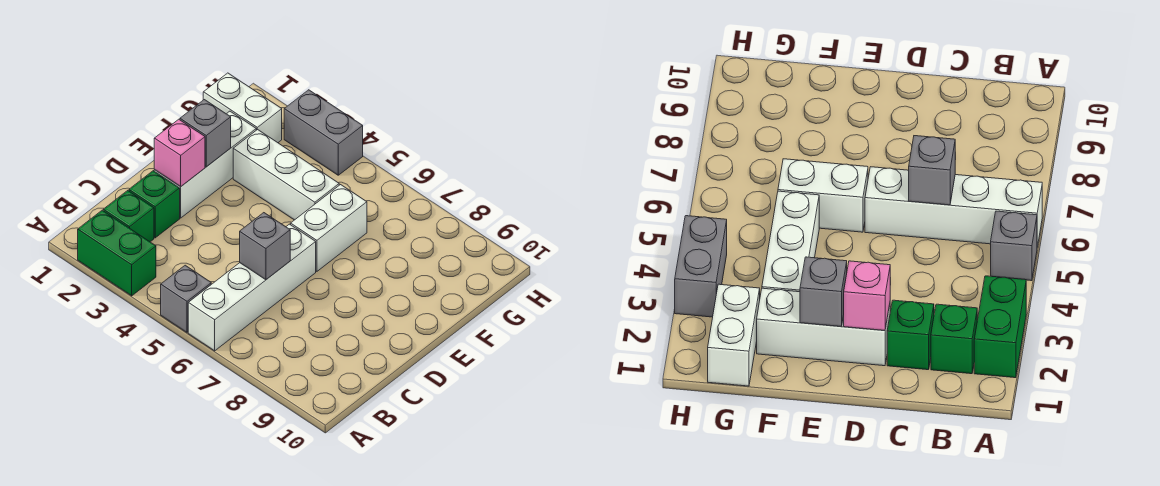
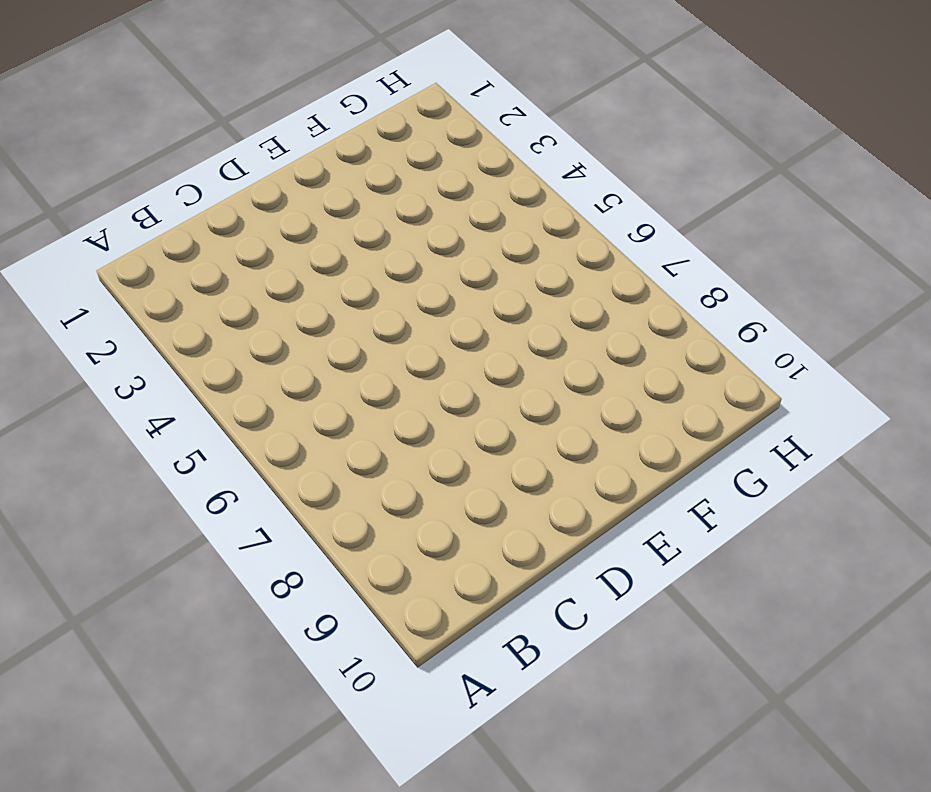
none -> green brick A2:A3 level 1
none -> grey brick A5 level 1
none -> white brick A6:D6 level 1

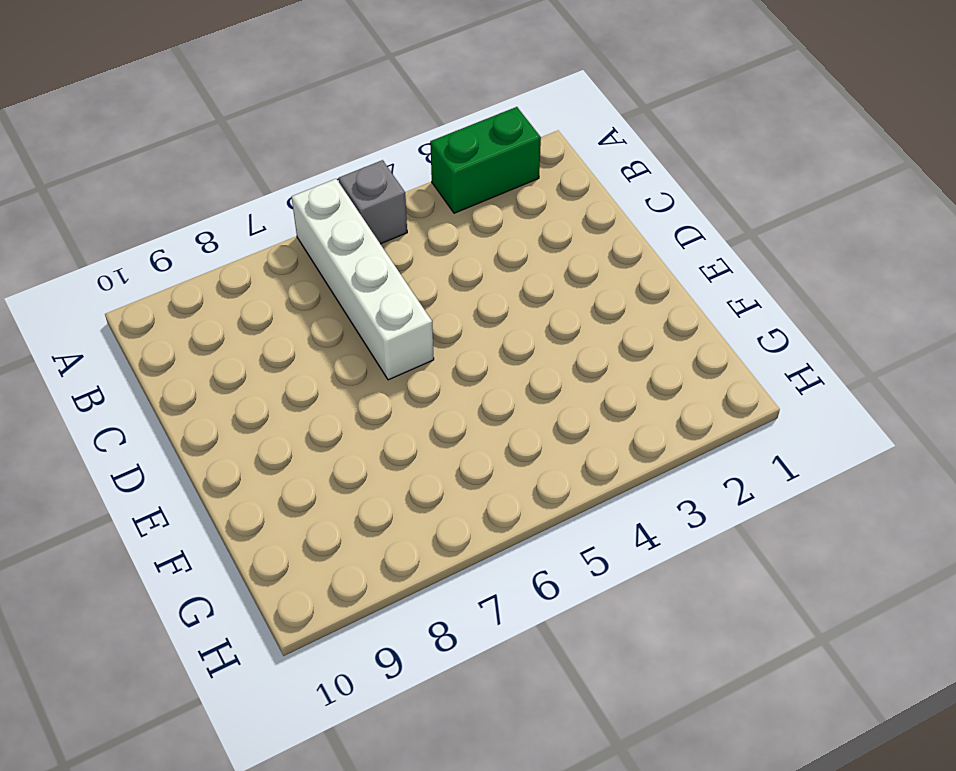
none -> green brick B2 level 1
none -> green brick C2 level 1
none -> white brick D2:F2 level 1

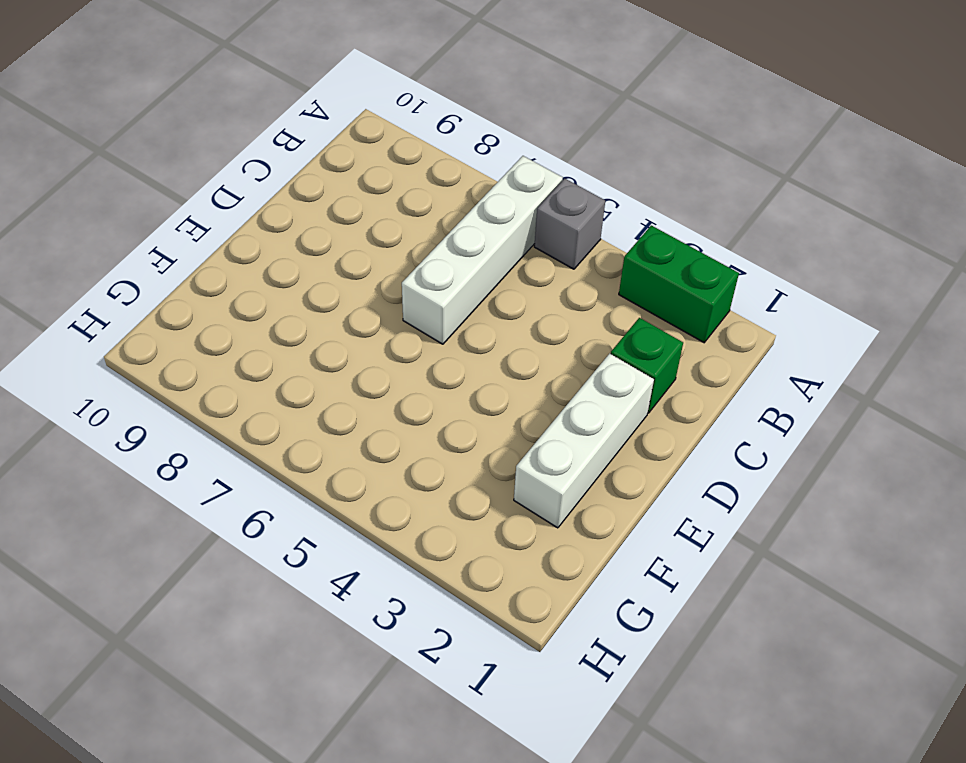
none -> green brick B2 level 1
none -> white brick E6:F6 level 1
none -> white brick F3:F5 level 1

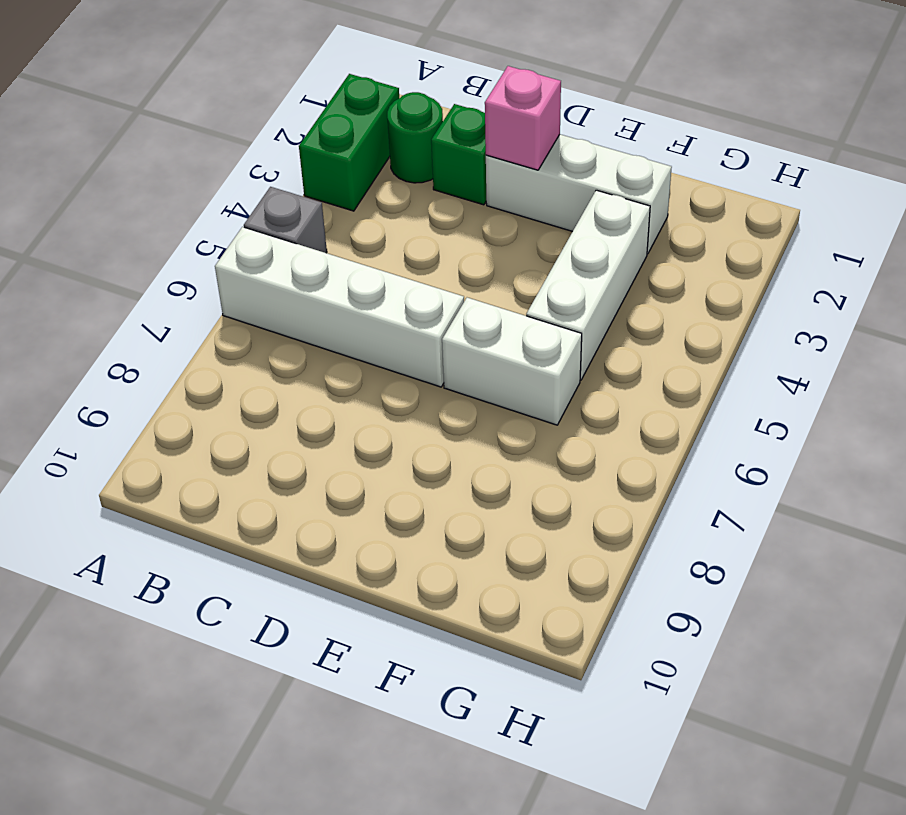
green round brick B2 level 1 -> green brick B2 level 1
none -> white brick G1:G2 level 1
none -> grey brick H3:H4 level 1
none -> grey brick C6 level 2

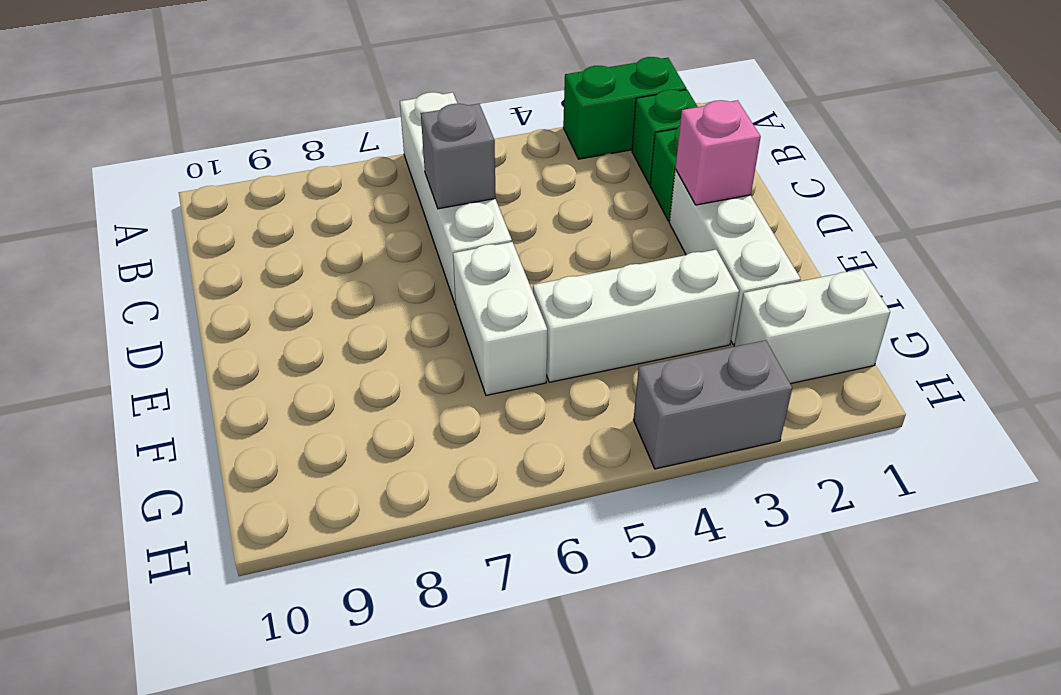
none -> grey brick A5 level 1
none -> grey brick E2 level 2

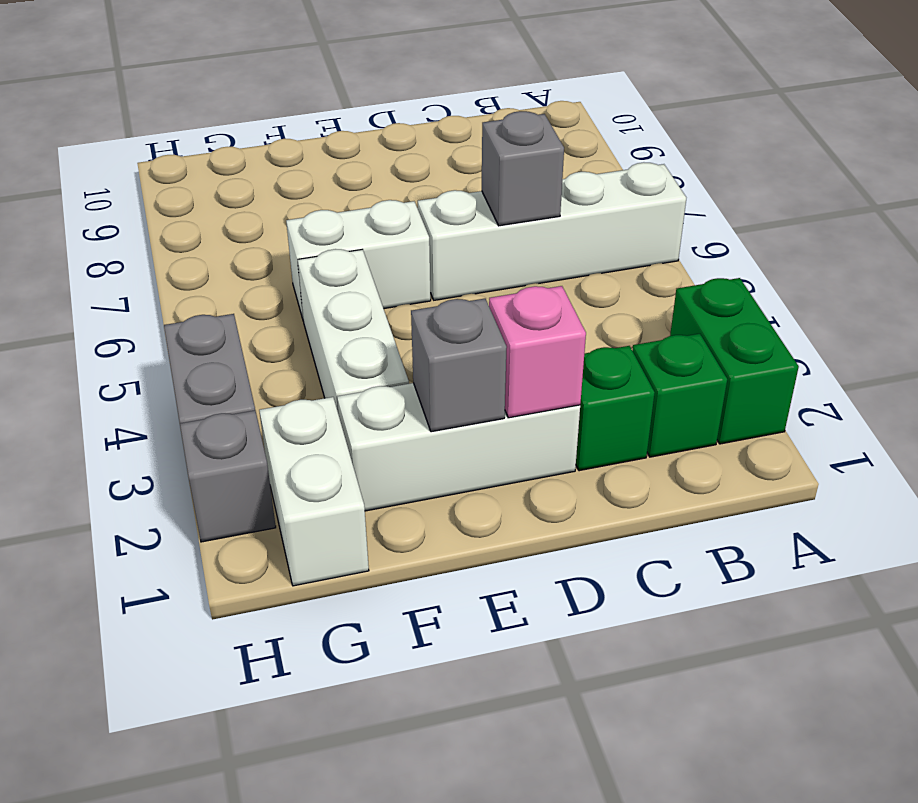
grey brick H2 level 1 -> grey brick A5 level 1

